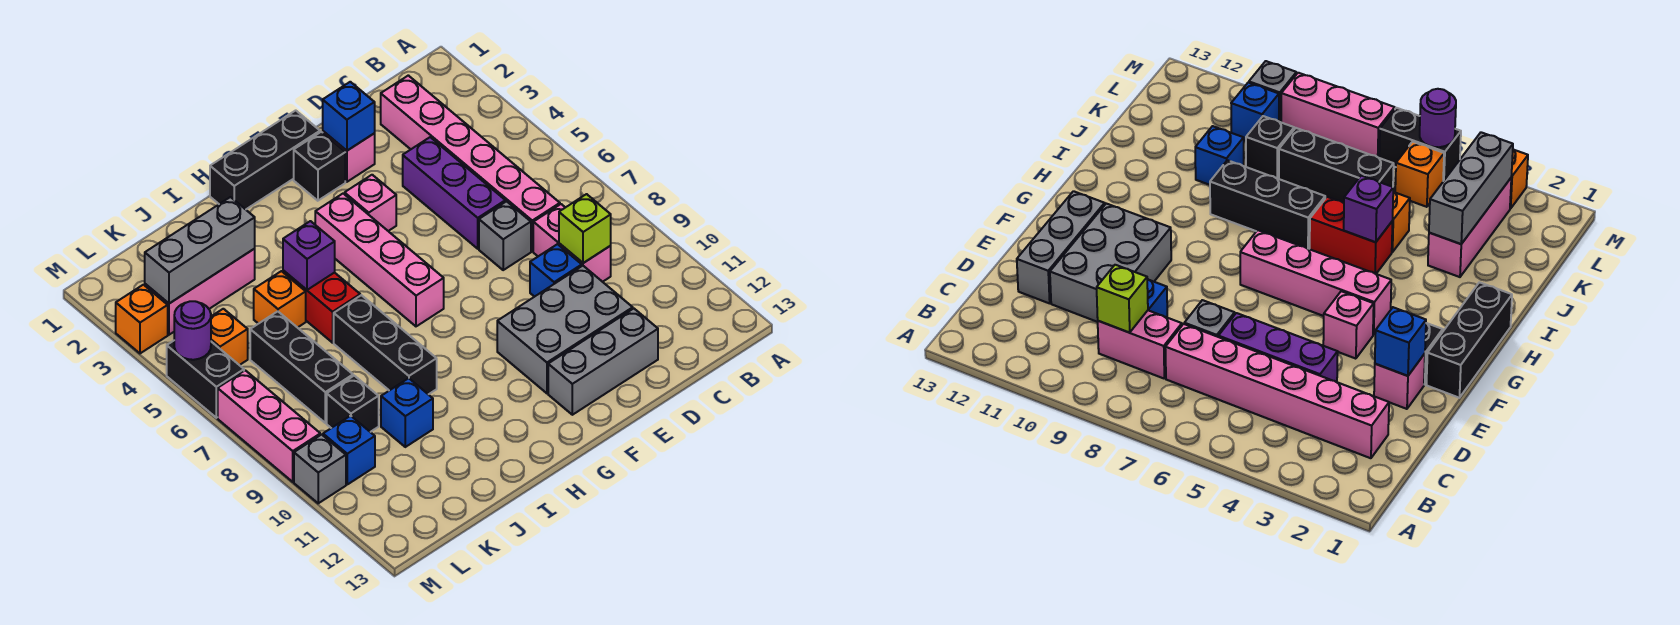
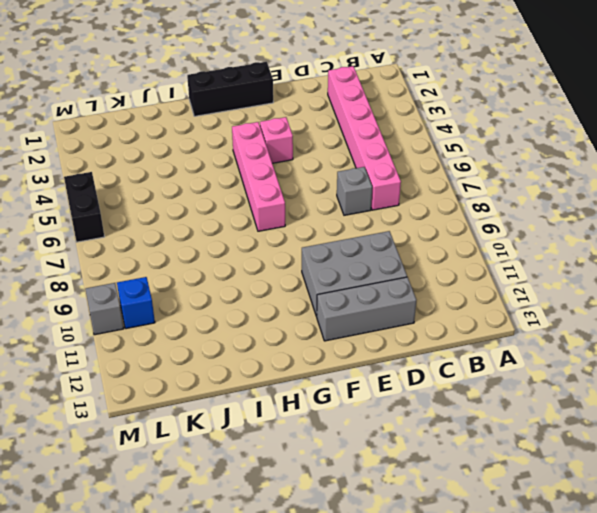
none -> pink brick C8:C9 level 1
none -> purple brick D4:D6 level 1
none -> blue brick D9 level 1
none -> pink brick E2 level 1

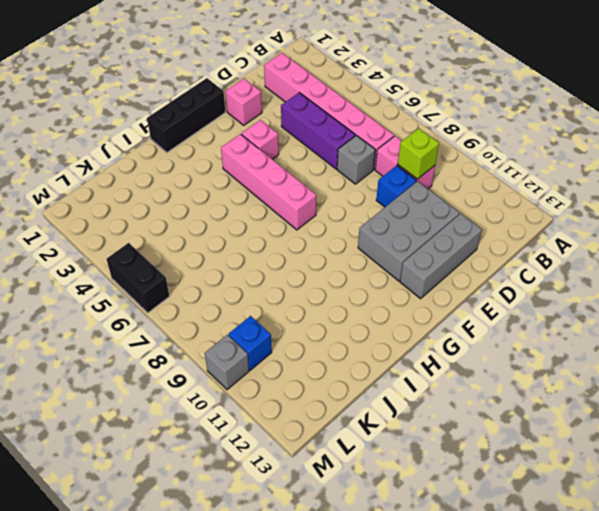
none -> black brick F2 level 1
none -> red brick I5:I6 level 1
none -> black brick I7:I9 level 1
none -> pink brick J3:L3 level 1

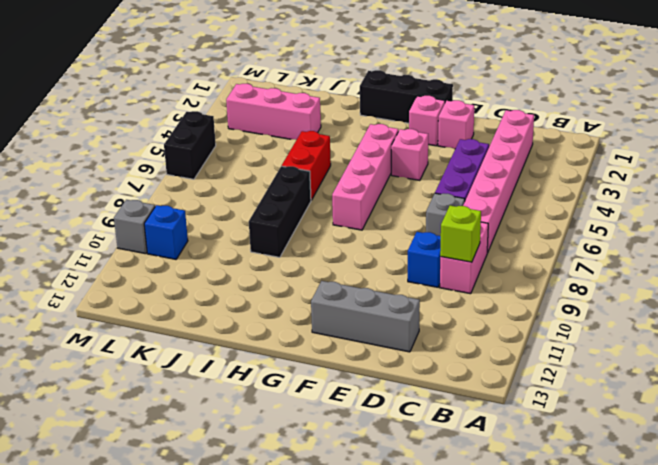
pink brick F2 level 1 -> black brick F2 level 1
none -> grey brick D10:F11 level 1
none -> orange brick J5 level 1
none -> blue brick J10 level 1
none -> black brick K6:K8 level 1

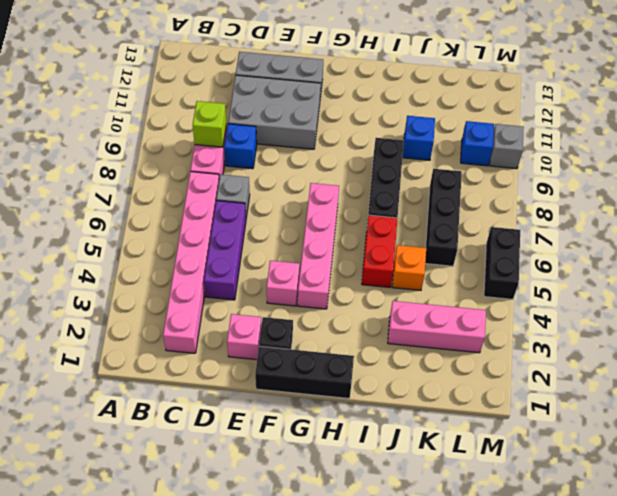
none -> black brick K9 level 1
none -> orange brick L5 level 1
none -> orange brick M3 level 1
none -> pink brick M7:M9 level 1

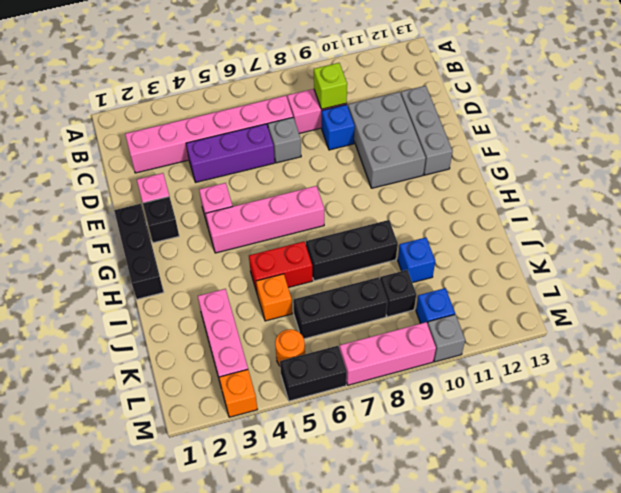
orange round brick L5 level 1 -> orange brick L5 level 1
none -> blue brick E2 level 2
none -> purple brick I5 level 2
none -> grey brick J3:L3 level 2
none -> purple round brick M5 level 2

